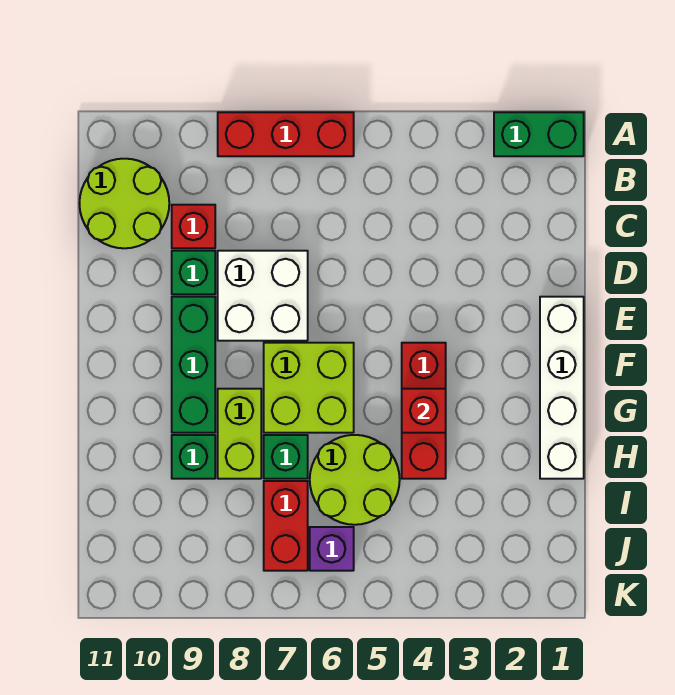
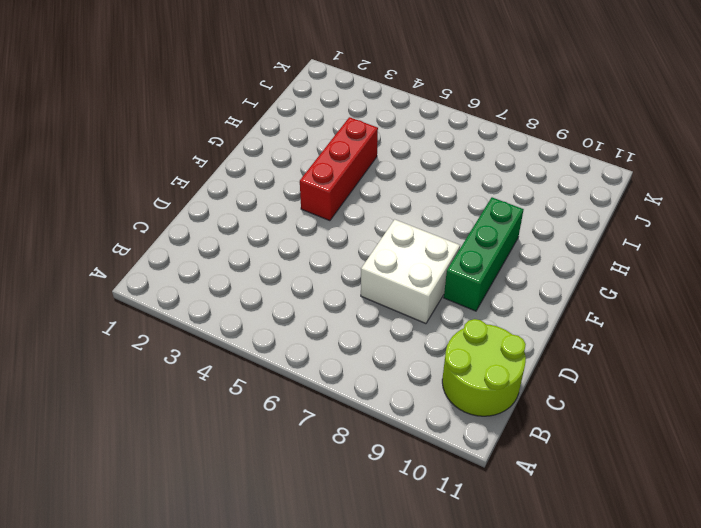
none -> green brick A1:A2 level 1
none -> red brick A6:A8 level 1
none -> red brick C9 level 1

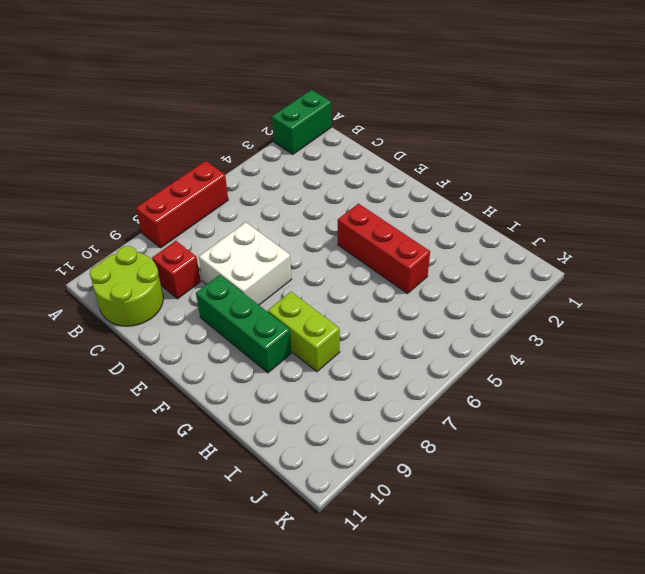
none -> green brick D9 level 1
none -> white brick E1:H1 level 1
none -> lime brick F6:G7 level 1

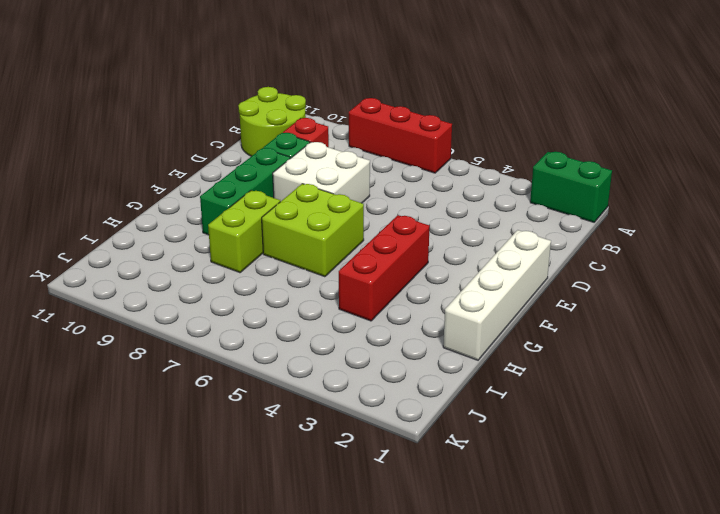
none -> lime round brick H5:I6 level 1
none -> green brick H7 level 1
none -> green brick H9 level 1

